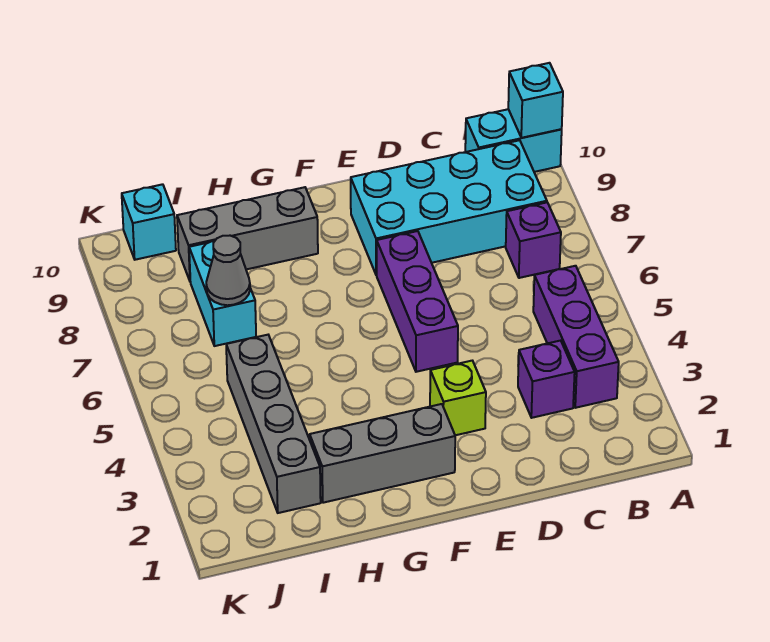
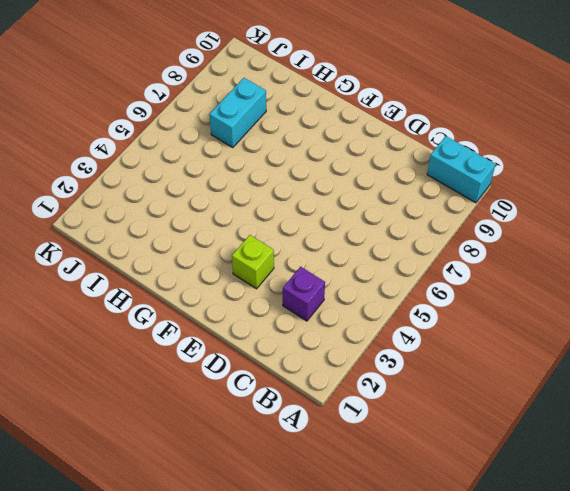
none -> purple brick B3:B5 level 1
none -> purple brick B7 level 1
none -> cyan brick B8:E9 level 1

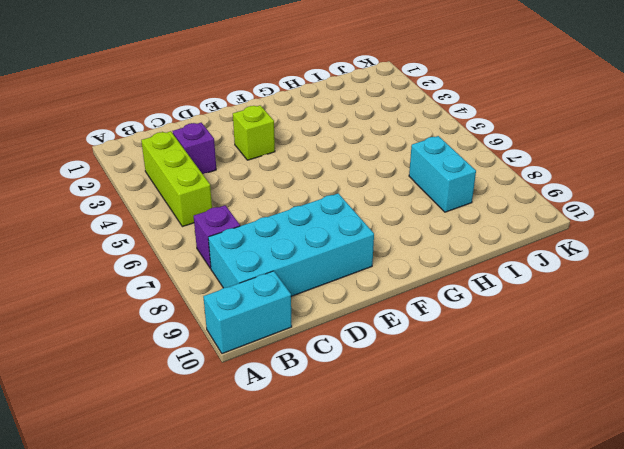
lime brick B3:B5 level 1 -> purple brick B3:B5 level 1
none -> purple brick E5:E7 level 1
none -> grey brick F2:H2 level 1
none -> grey brick G9:I9 level 1

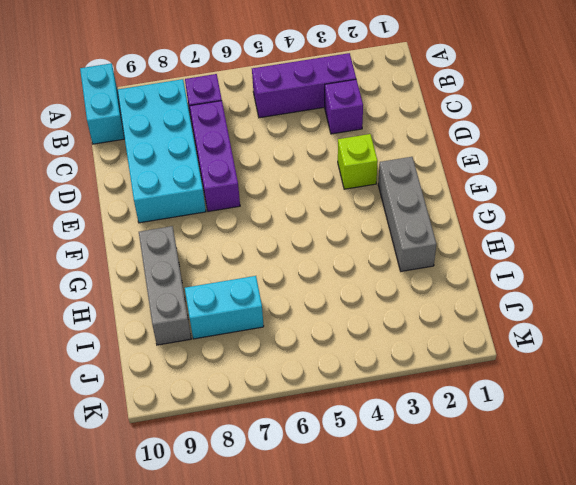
purple brick C7:E7 level 1 -> purple brick E5:E7 level 1
none -> grey brick I2:I5 level 1
none -> cyan brick J10 level 1
none -> cyan brick A10 level 2

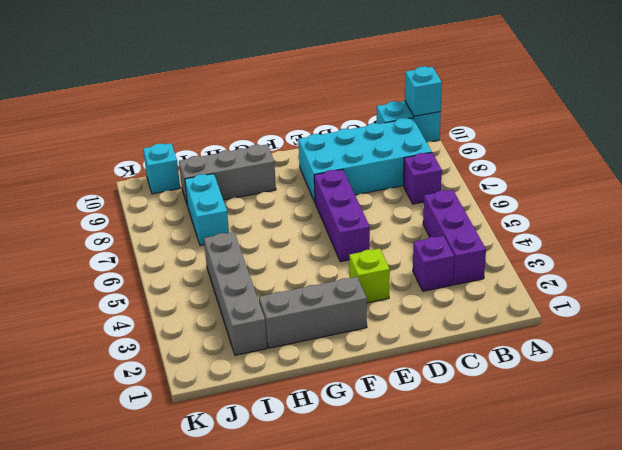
none -> grey cone I7 level 2

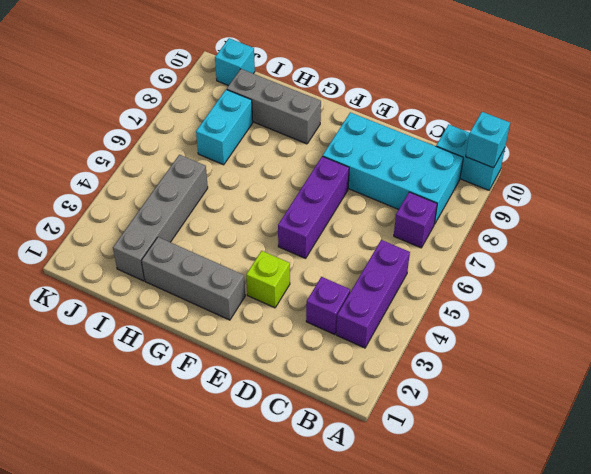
none -> grey cone I7 level 2

